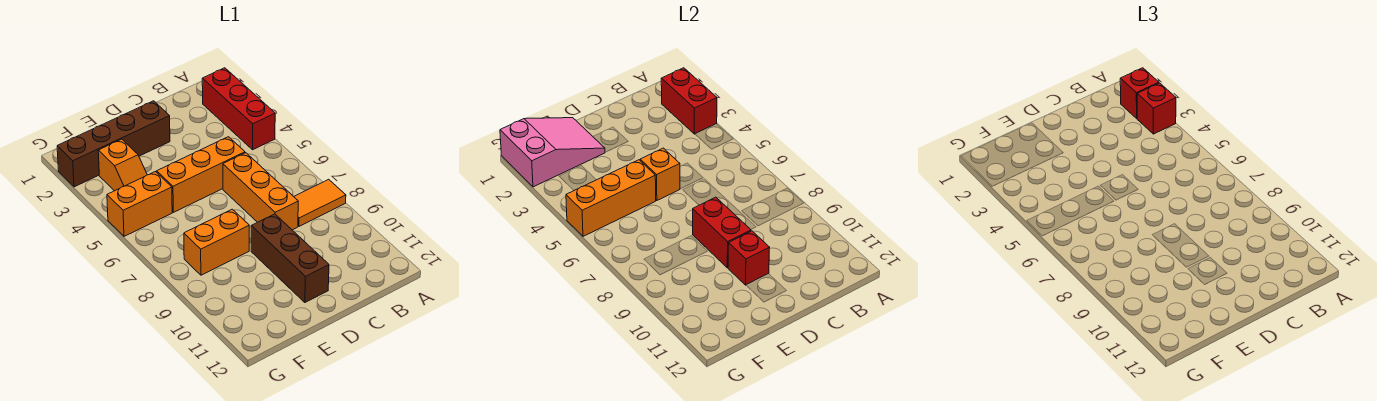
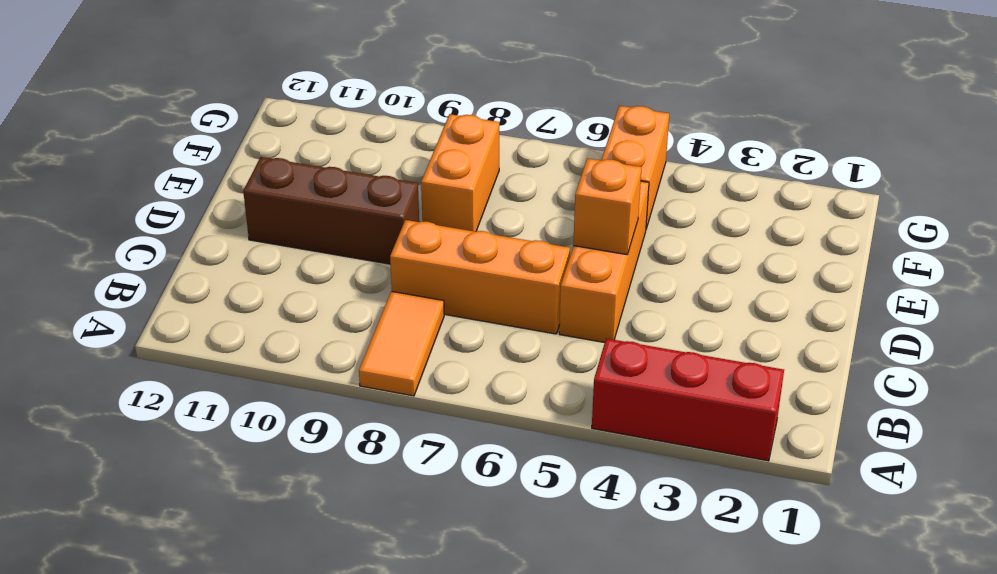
none -> brown brick D2:G2 level 1
none -> orange slope F3:F4 level 1 top 3
none -> red brick A2:A3 level 2

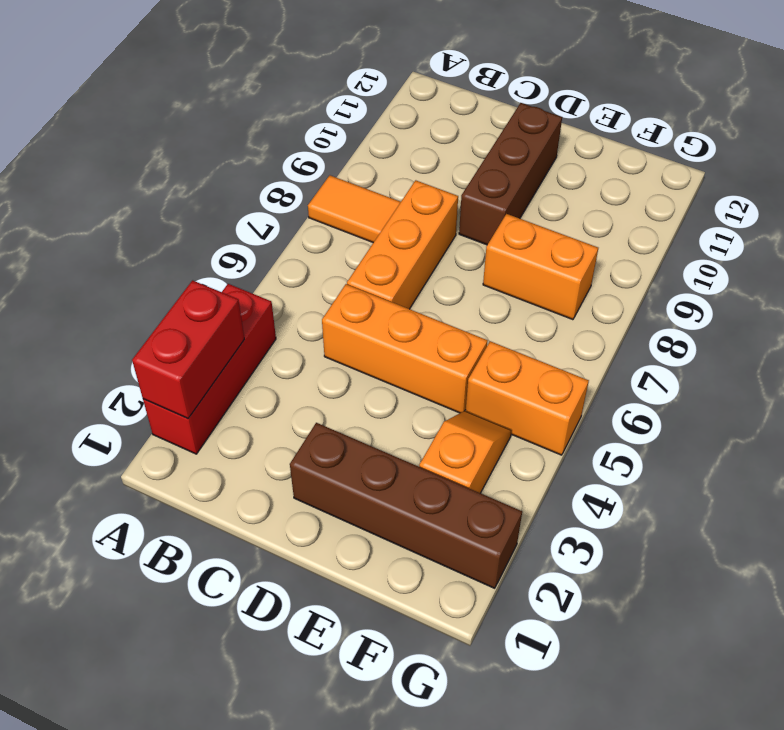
none -> orange brick D5 level 2
none -> red brick D8:D9 level 2
none -> red brick D10 level 2

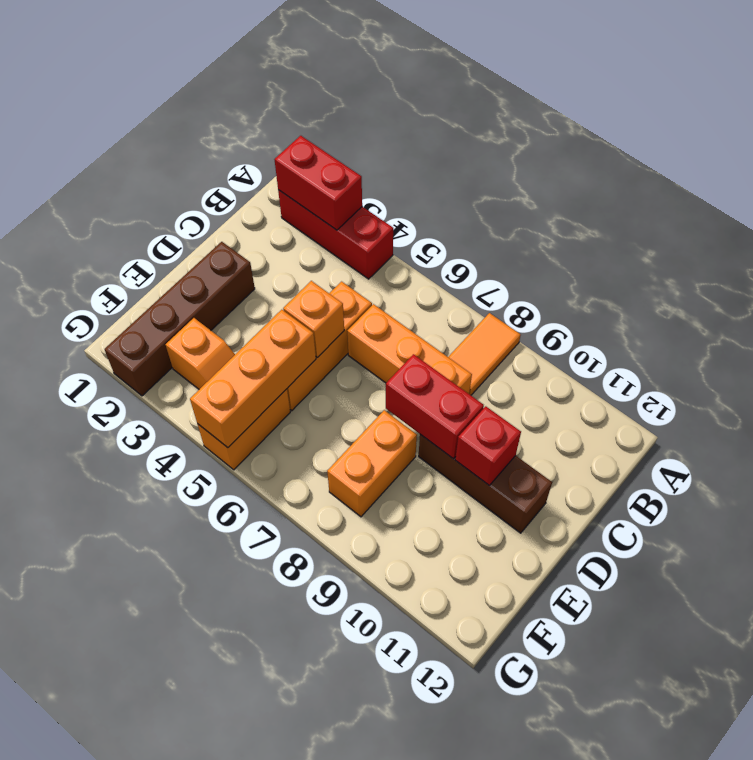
none -> pink slope E1:G2 level 2 top G
none -> red brick A2 level 3
none -> red brick A3 level 3

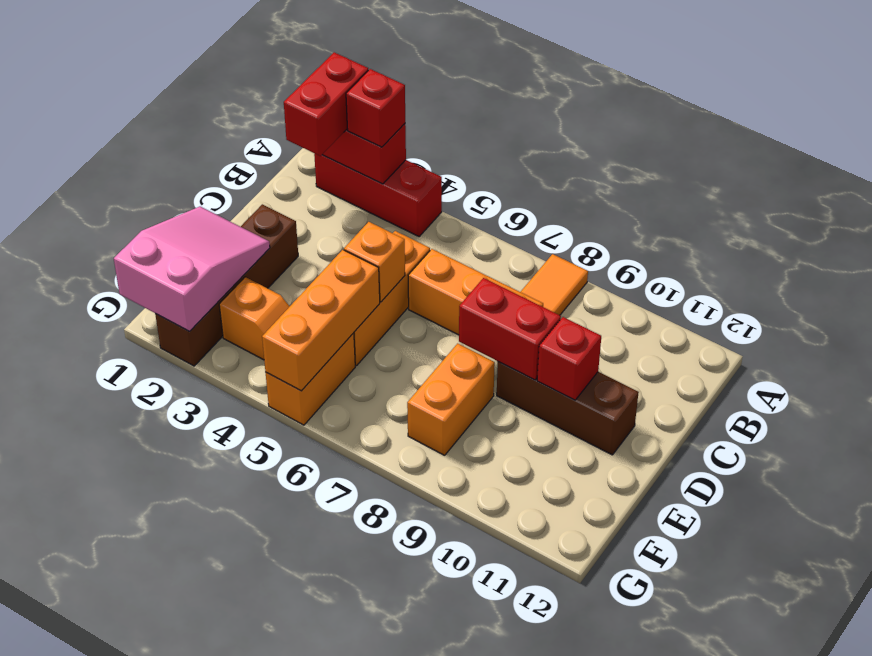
red brick A2:B2 level 3 -> red brick A2 level 3

